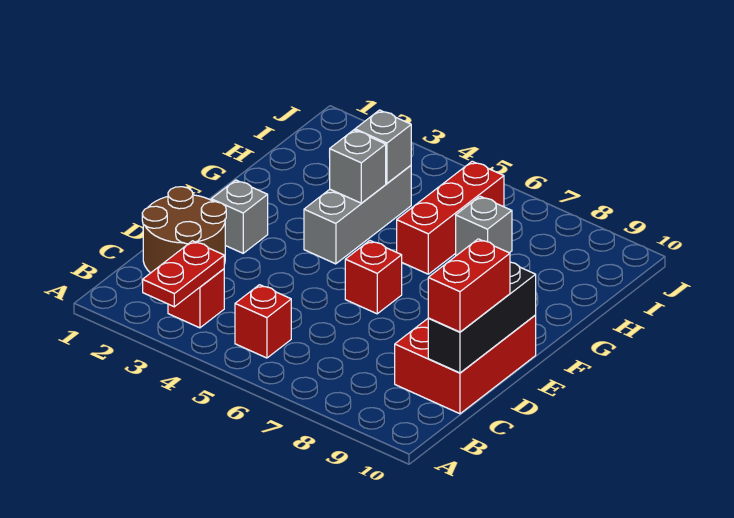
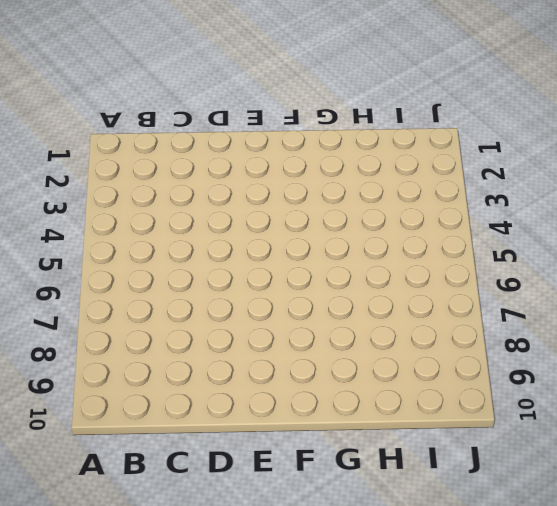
none -> red brick B3 level 1
none -> red brick B5 level 1
none -> brown round brick C1:D2 level 1

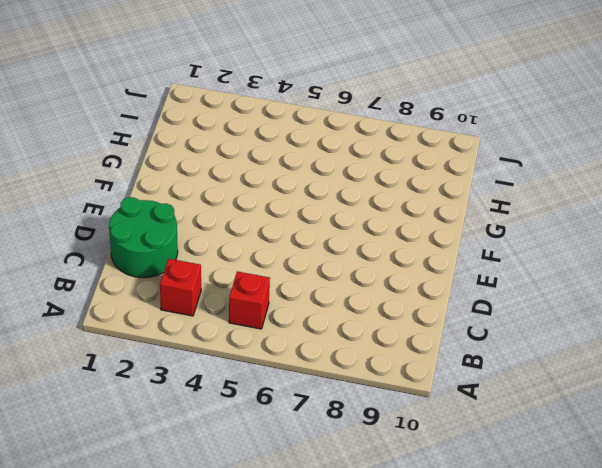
green round brick C1:D2 level 1 -> brown round brick C1:D2 level 1
none -> red brick C9:E10 level 1
none -> grey brick E2 level 1
none -> red brick E6 level 1

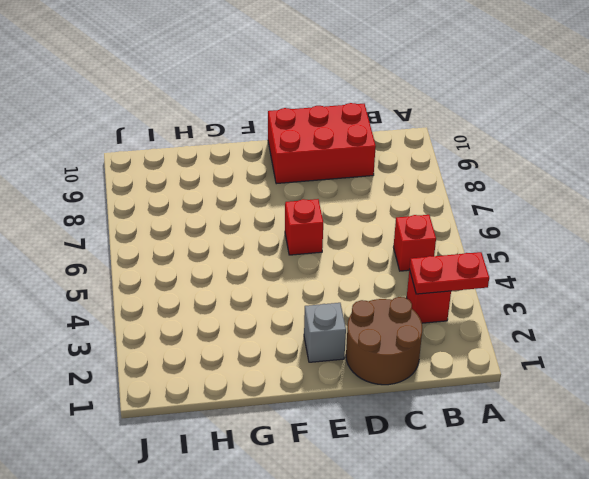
none -> grey brick F4:H4 level 1
none -> red brick G6:I6 level 1
none -> grey brick H7 level 1

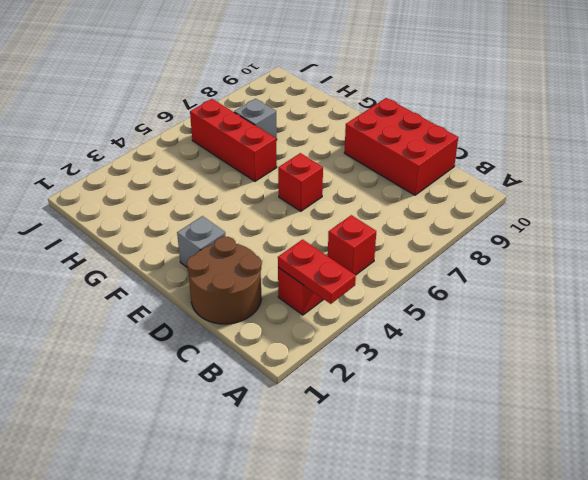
none -> grey brick F4:H4 level 1
none -> black brick C10:E10 level 2
none -> grey brick G4 level 2

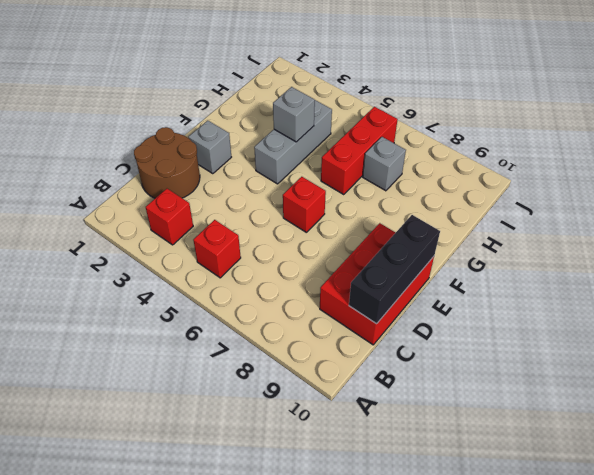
none -> red plate A3:B3 level 2
none -> grey brick H4 level 2
none -> red brick C10:D10 level 3

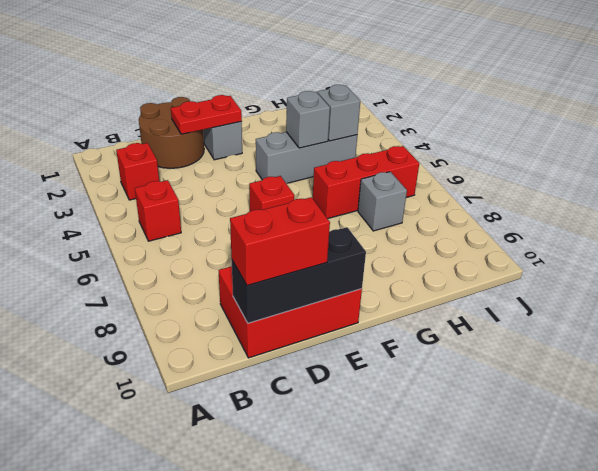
red plate D2:E2 level 2 -> red plate A3:B3 level 2

